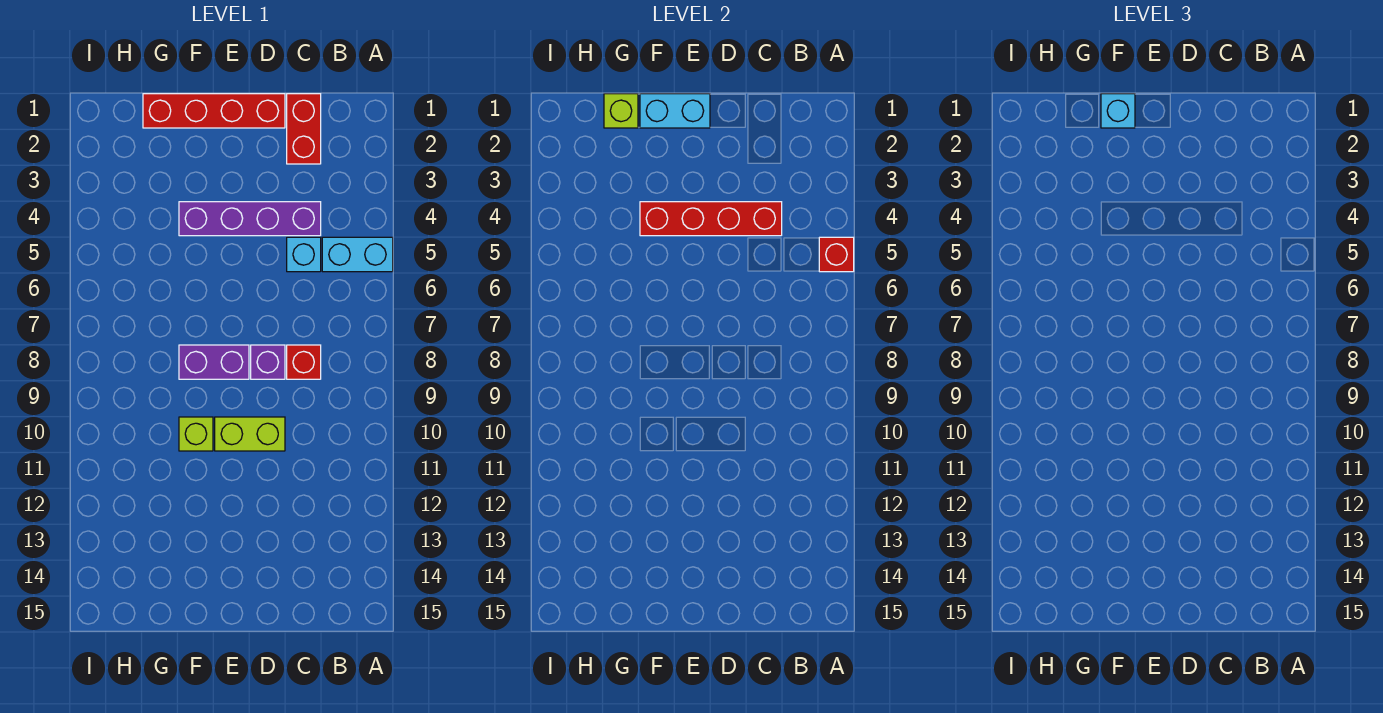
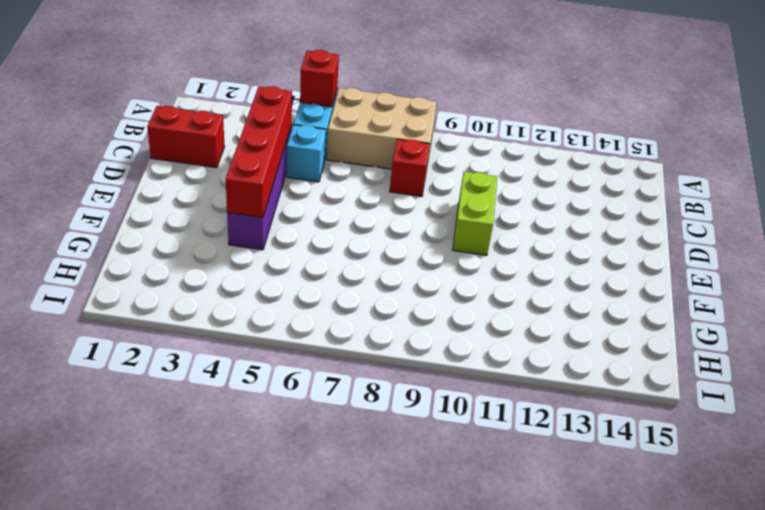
tan brick A6:B8 level 1 -> none
none -> red brick D1:G1 level 1
none -> purple brick D8 level 1
none -> purple brick E8:F8 level 1

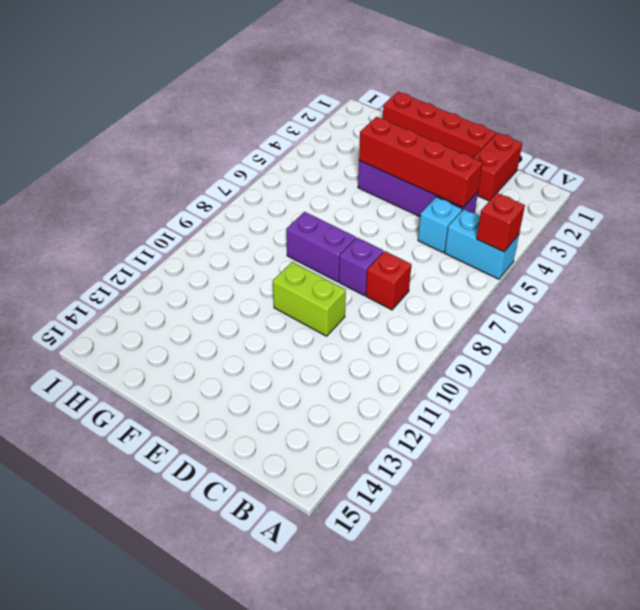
none -> lime brick F10 level 1
none -> cyan brick E1:F1 level 2
none -> lime brick G1 level 2

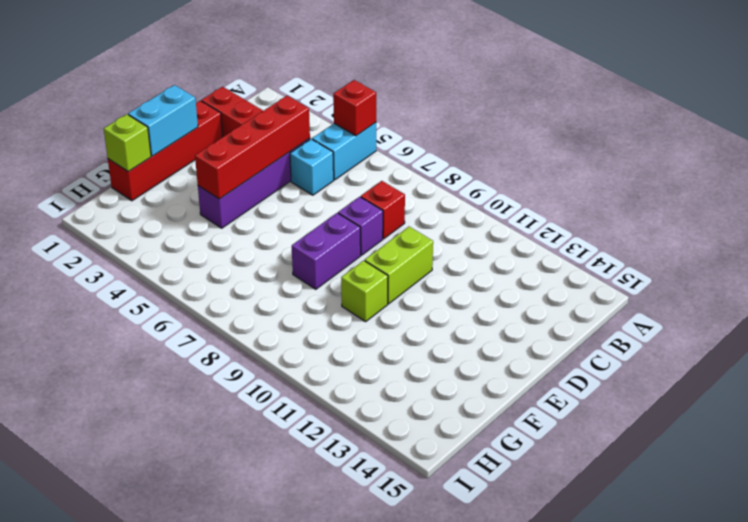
none -> cyan brick F1 level 3

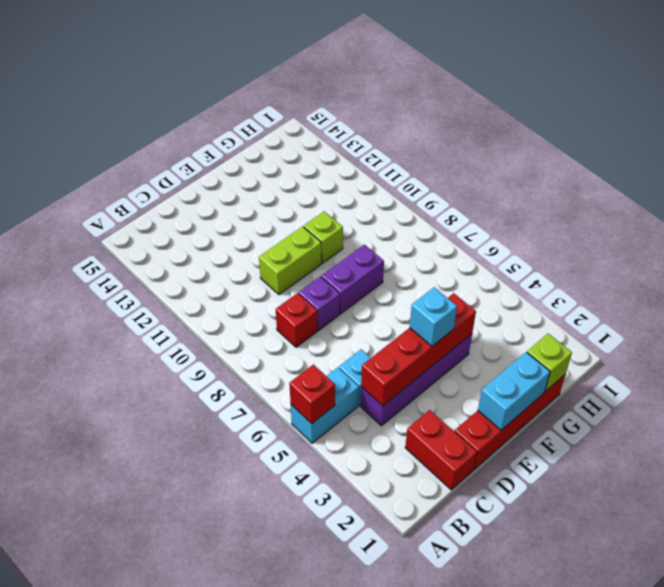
cyan brick E4 level 3 -> cyan brick F1 level 3

